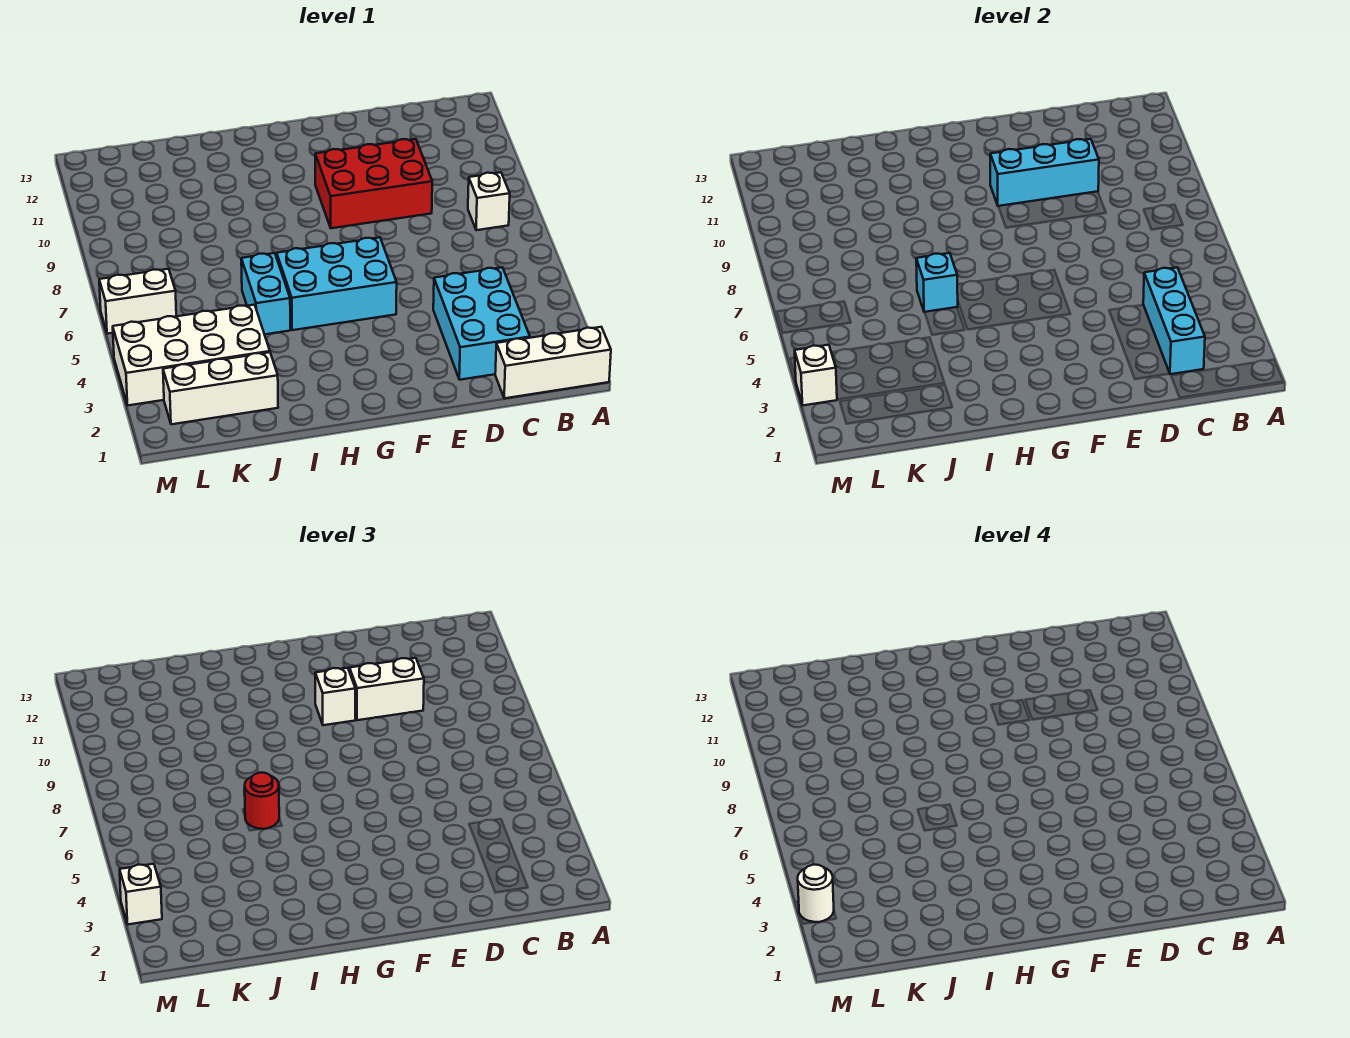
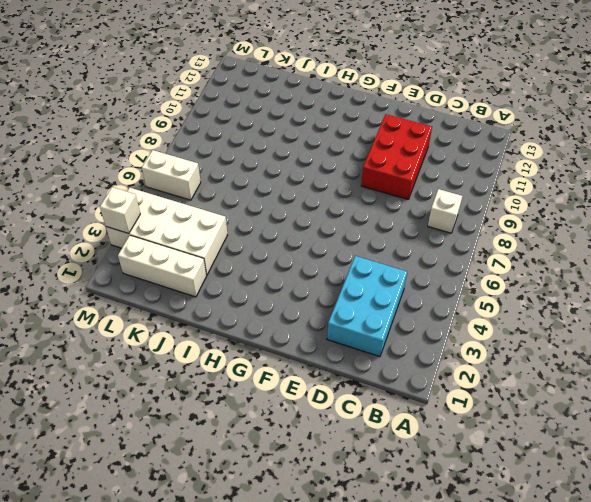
red brick D9:E11 level 1 -> red brick D9:F10 level 1
none -> white brick A1:C1 level 1
none -> cyan brick F5:H6 level 1
none -> cyan brick I5:I6 level 1

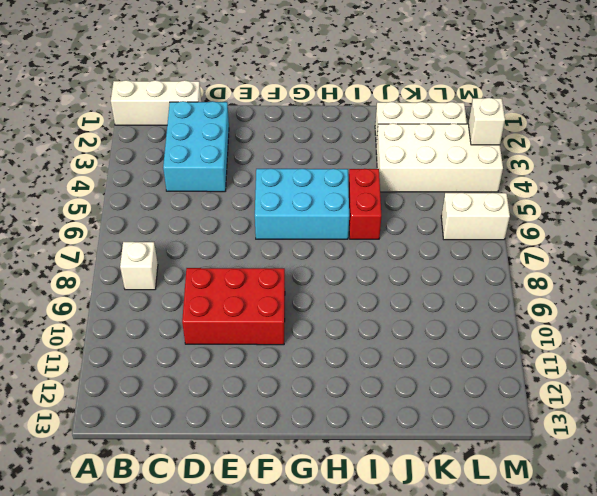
red brick I5:I6 level 1 -> cyan brick I5:I6 level 1
none -> cyan brick C2:C4 level 2
none -> cyan brick D10:F10 level 2
none -> cyan brick I6 level 2

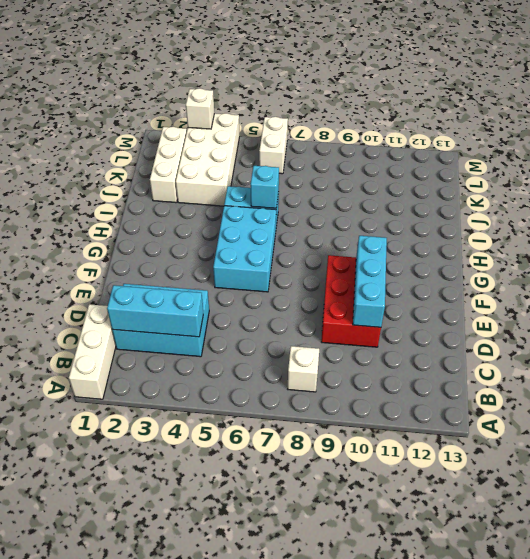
none -> white brick D10:E10 level 3
none -> white brick F10 level 3
none -> red round brick I6 level 3

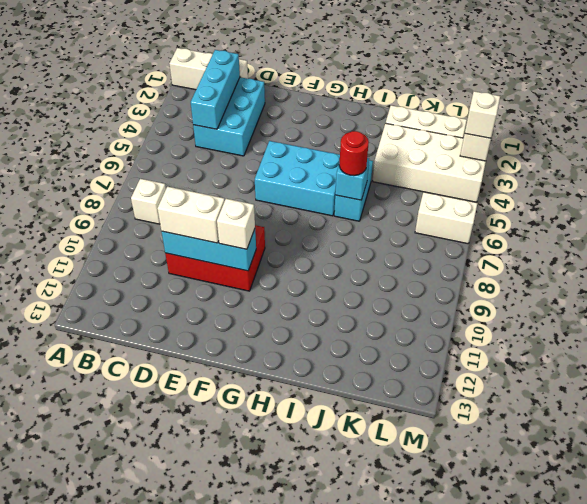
none -> white round brick M3 level 4

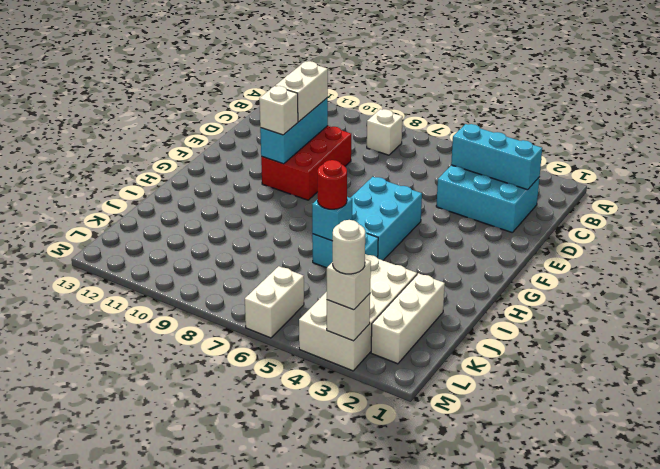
none -> white brick A1:C1 level 1

